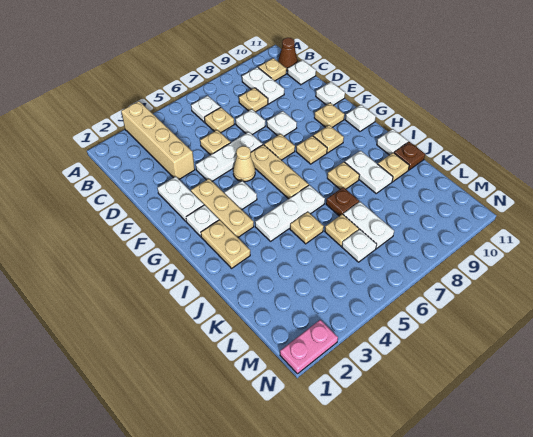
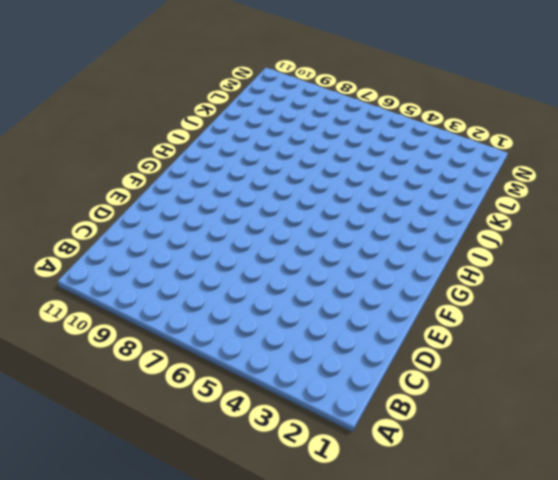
none -> tan brick A3:D3 level 1
none -> white plate B6 level 1
none -> white plate B9:C9 level 1
none -> tan plate B10 level 1

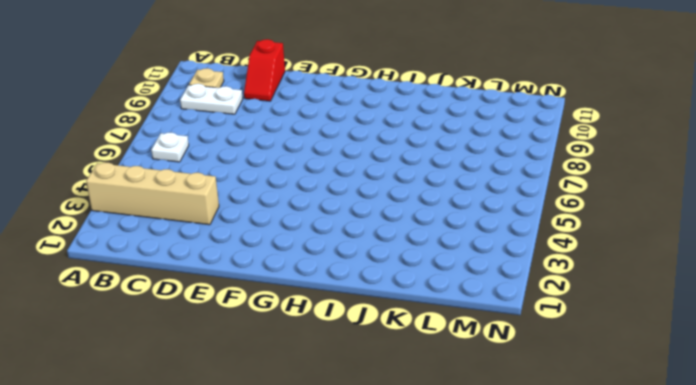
red slope D10:D11 level 1 top 11 -> none
none -> brown cone B11 level 1
none -> tan plate C6 level 1
none -> tan plate C8 level 1
none -> white plate C11 level 1

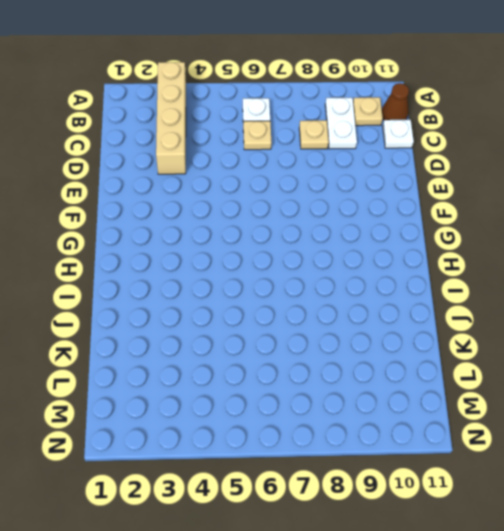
none -> tan plate D5 level 1
none -> white plate D7 level 1
none -> white plate E2:F2 level 1
none -> white plate E4:E6 level 1

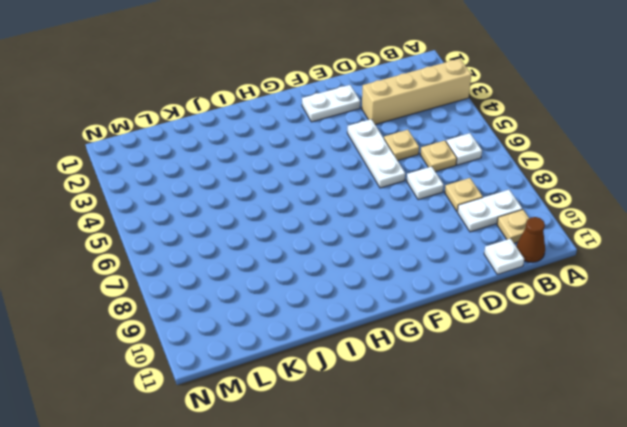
none -> white plate E8 level 1
none -> white plate E11 level 1
none -> tan plate F3:H3 level 1
none -> tan cone F5 level 1

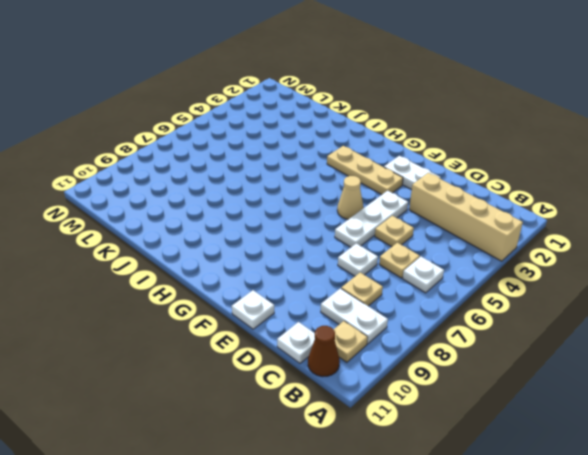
none -> white plate E8 level 1
none -> tan plate F6:H6 level 1
none -> tan plate F7 level 1
none -> tan plate F10 level 1

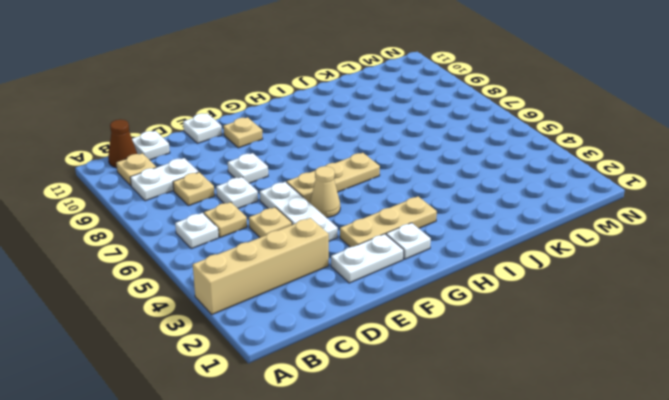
none -> tan plate F7 level 1
none -> white plate G4 level 1
none -> tan plate G8 level 1
none -> tan plate G9 level 1

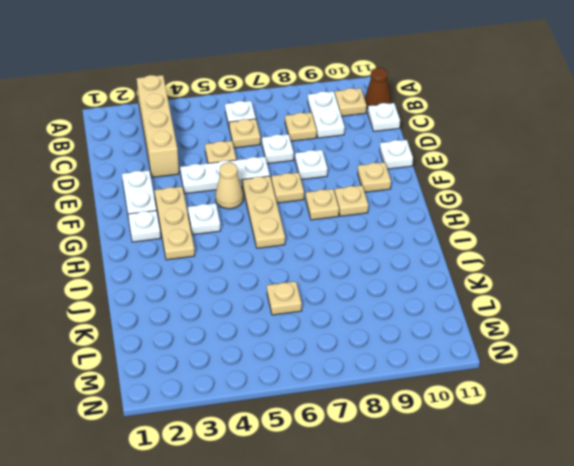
none -> white plate G11 level 1
none -> tan plate H2:I2 level 1
none -> white plate I4:I6 level 1
none -> tan plate I8 level 1

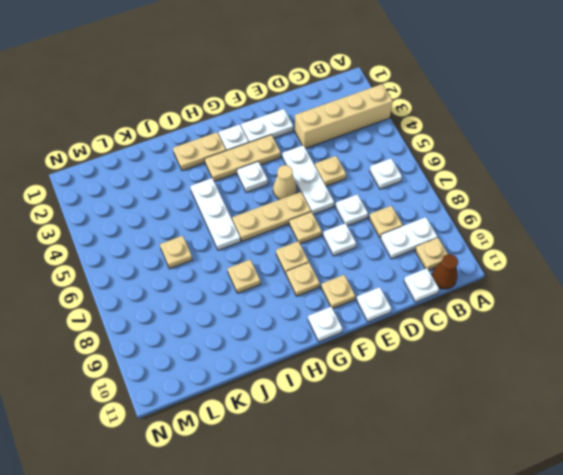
none -> tan plate C6 level 1
none -> white plate I9:J9 level 1
none -> white plate I11 level 1
none -> tan plate J5 level 1

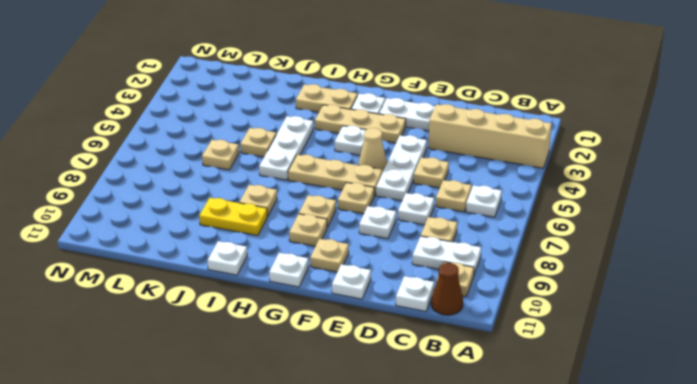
yellow plate I9:J9 level 1 -> white plate I9:J9 level 1
none -> brown plate J7 level 1
none -> tan plate J10 level 1
none -> brown plate J11 level 1
none -> white plate K7:L7 level 1

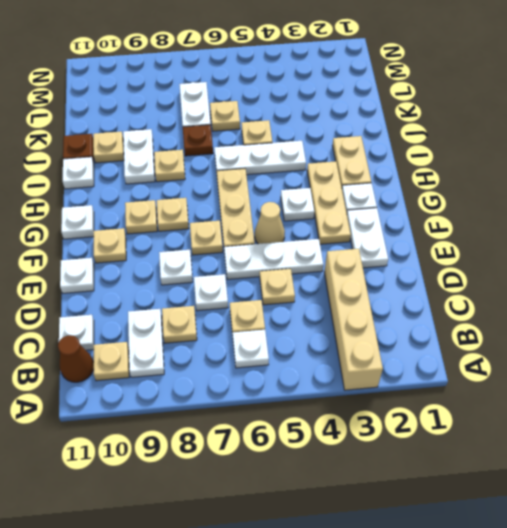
none -> white plate L6 level 1
none -> pink plate N1:N2 level 1

